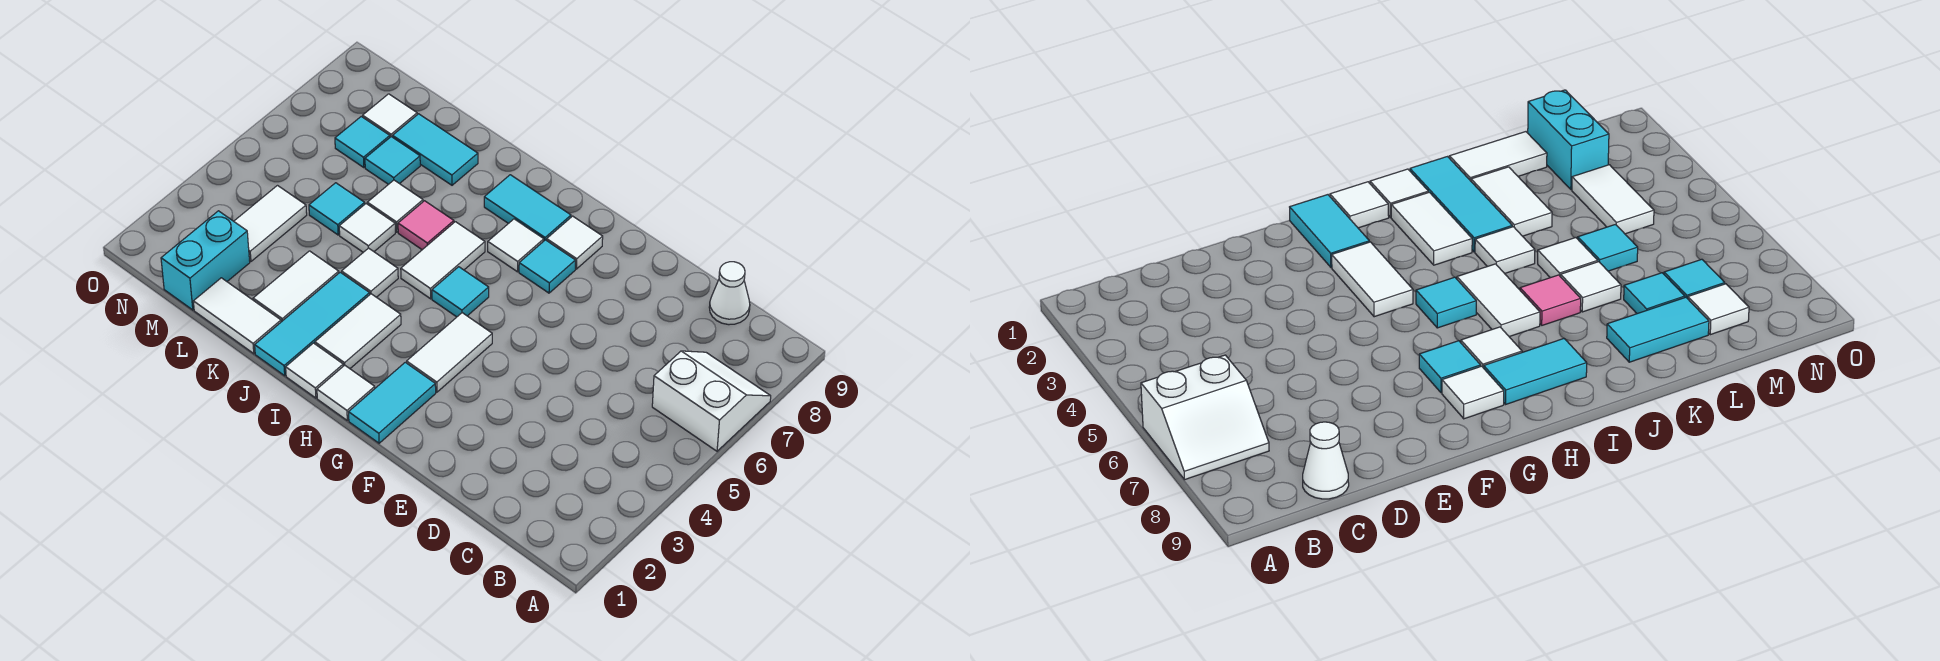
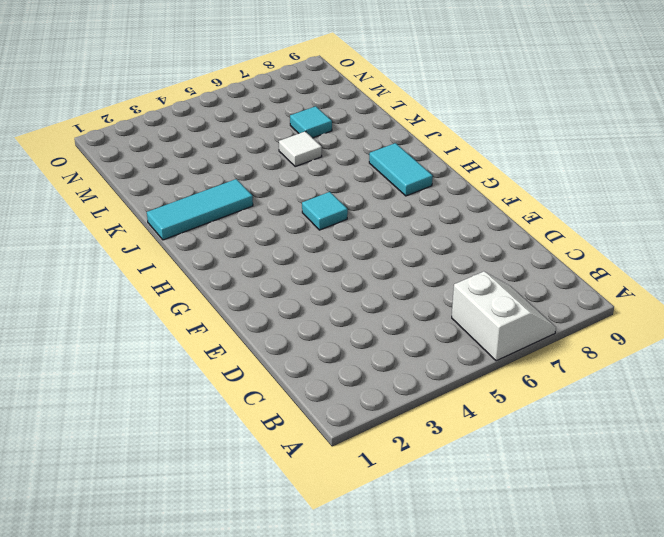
none -> white cone C9 level 1
none -> cyan tile G1:G2 level 1
none -> white tile G3:G4 level 1

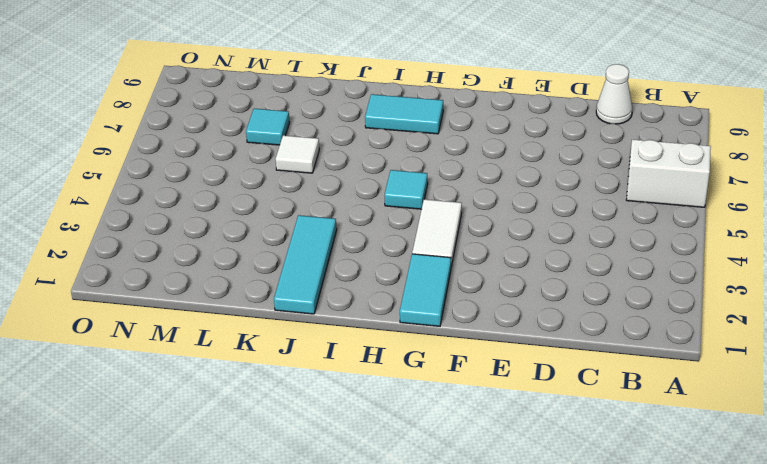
none -> cyan tile G7 level 1
none -> white tile G8 level 1
none -> white tile H1 level 1

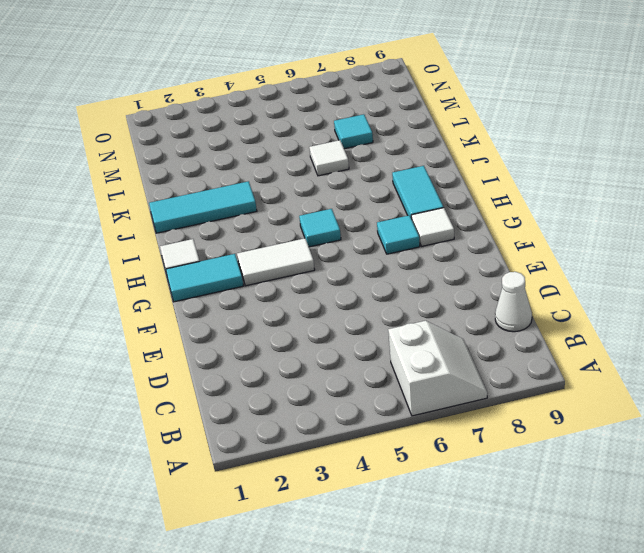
none -> white tile H7 level 1
none -> white tile I1 level 1
none -> white tile I2:I3 level 1

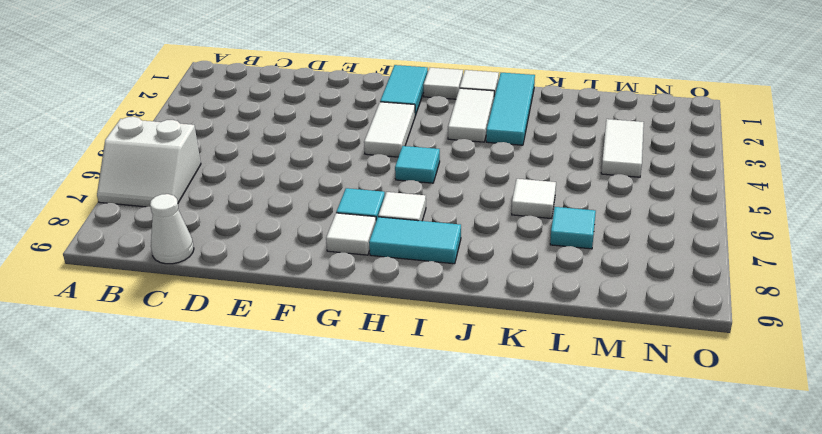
none -> white tile I5:I6 level 1
none -> white tile J4 level 1
none -> pink tile J6 level 1

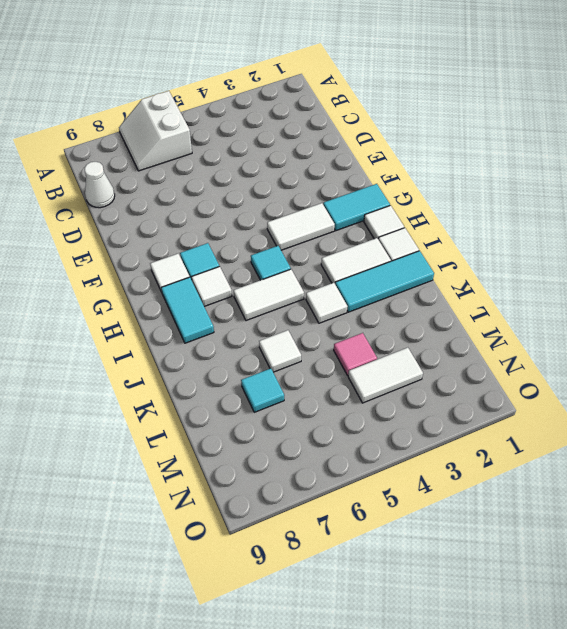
pink tile L4 level 1 -> pink tile J6 level 1
none -> white tile K1:L1 level 1
none -> white tile K2:K3 level 1
none -> white tile K5 level 1

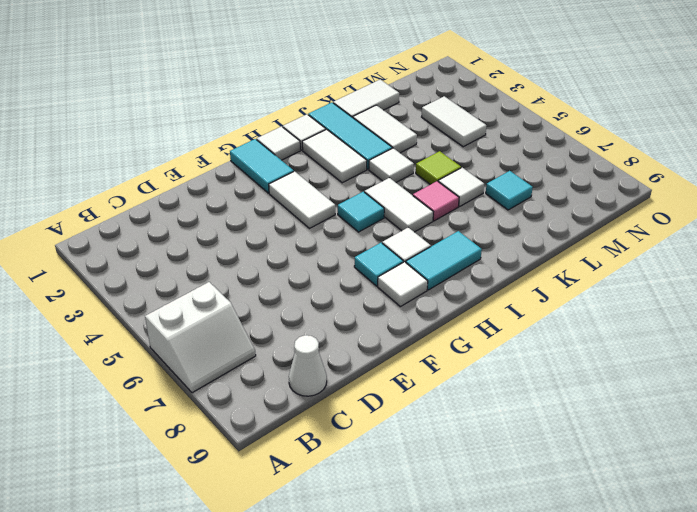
lime tile K5 level 1 -> white tile K5 level 1
none -> cyan tile K8:L8 level 1
none -> cyan tile L5 level 1
none -> cyan brick M1:M2 level 1

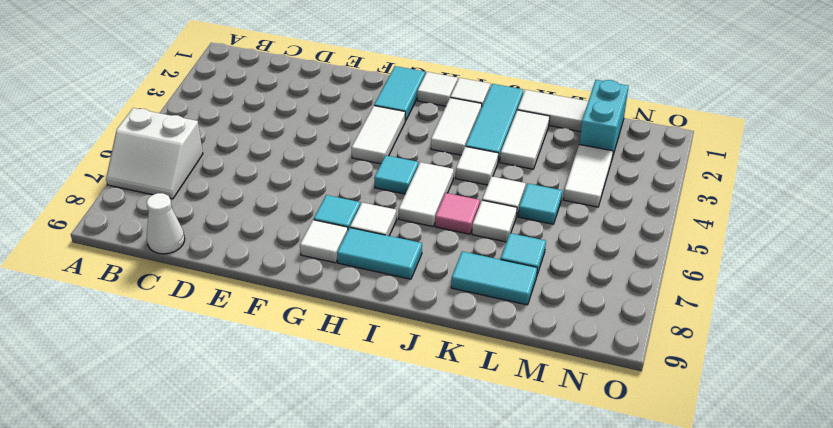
none -> cyan tile M7 level 1
none -> white tile M8 level 1

